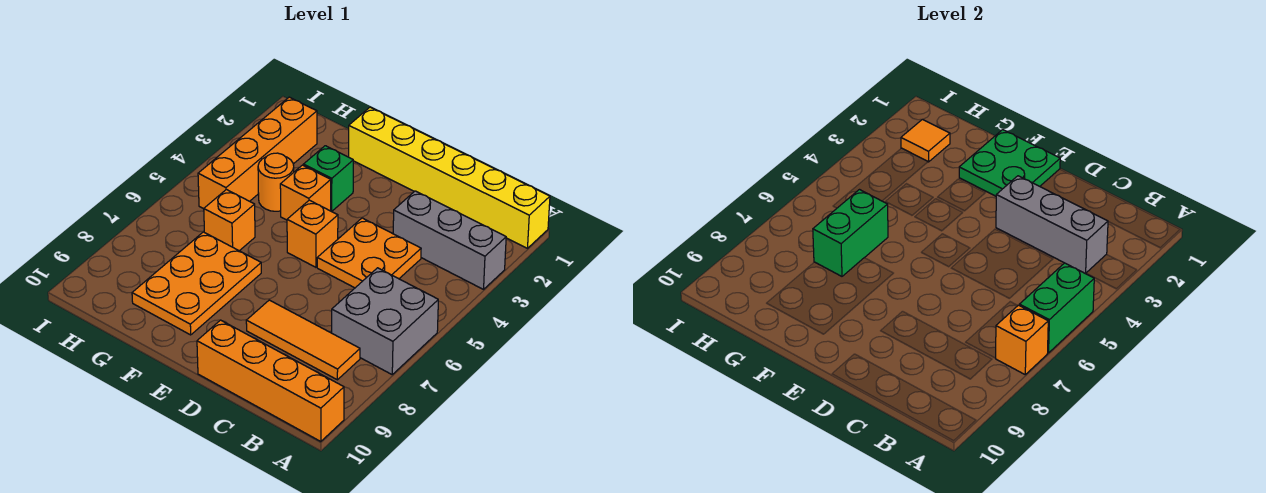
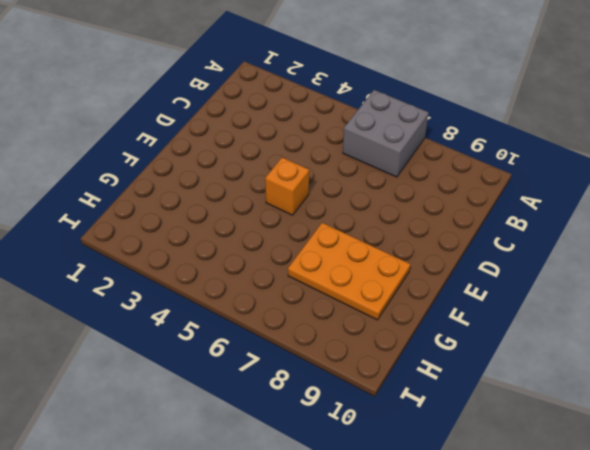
none -> yellow brick A1:F1 level 1
none -> grey brick A3:C3 level 1
none -> orange brick A10:D10 level 1

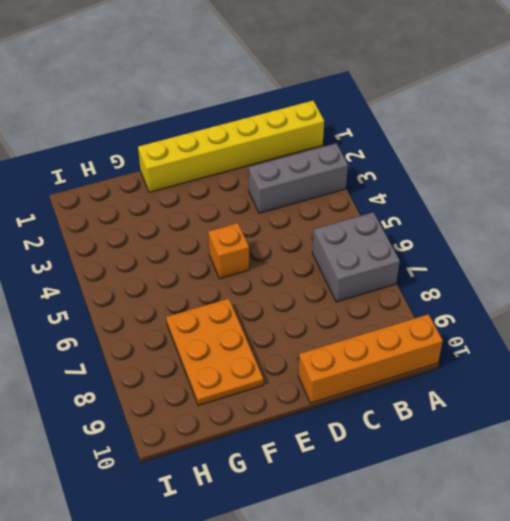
none -> orange tile B8:D8 level 1
none -> orange plate C4:D5 level 1
none -> green brick F3 level 1

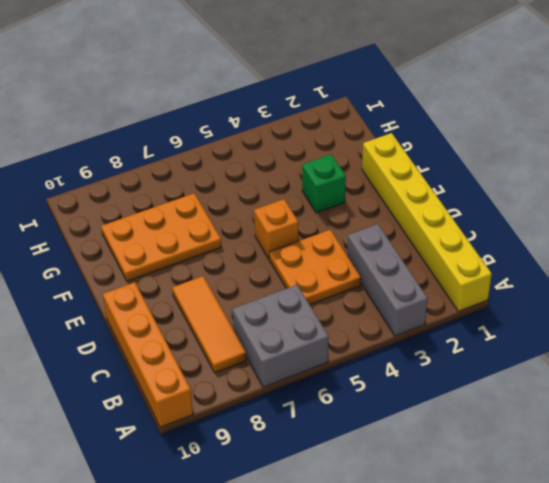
none -> orange brick F4 level 1
none -> orange round brick G4 level 1
none -> orange brick G6 level 1

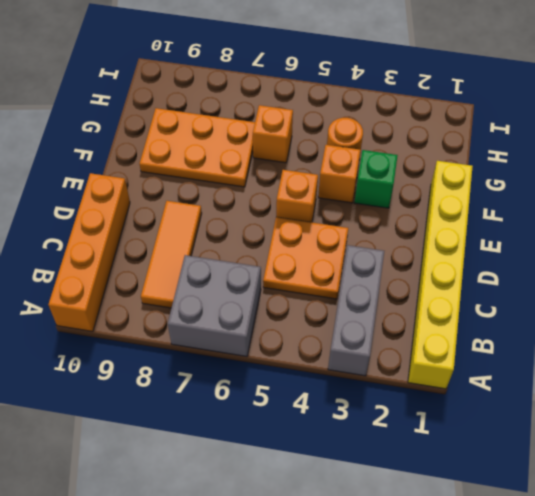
none -> orange brick H2:H5 level 1
none -> green brick A5:A6 level 2
none -> orange brick A7 level 2

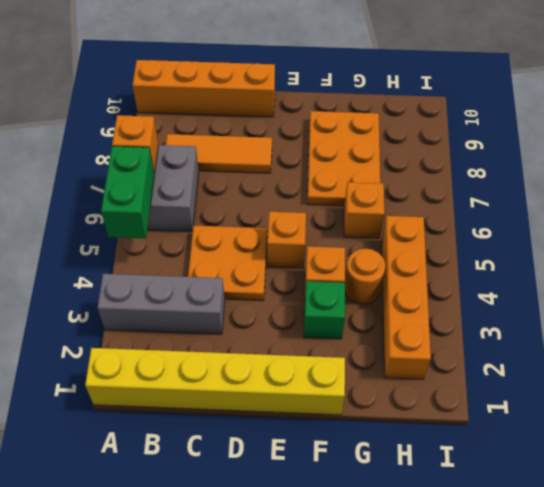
none -> grey brick B3:D3 level 2
none -> green plate E1:F2 level 2
none -> green brick G6:G7 level 2

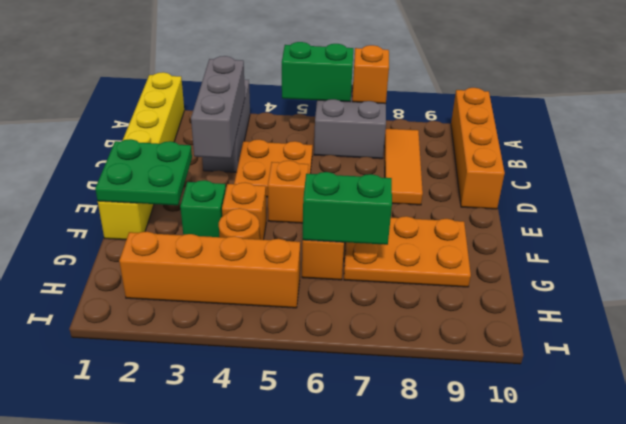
none -> orange tile H2 level 2

